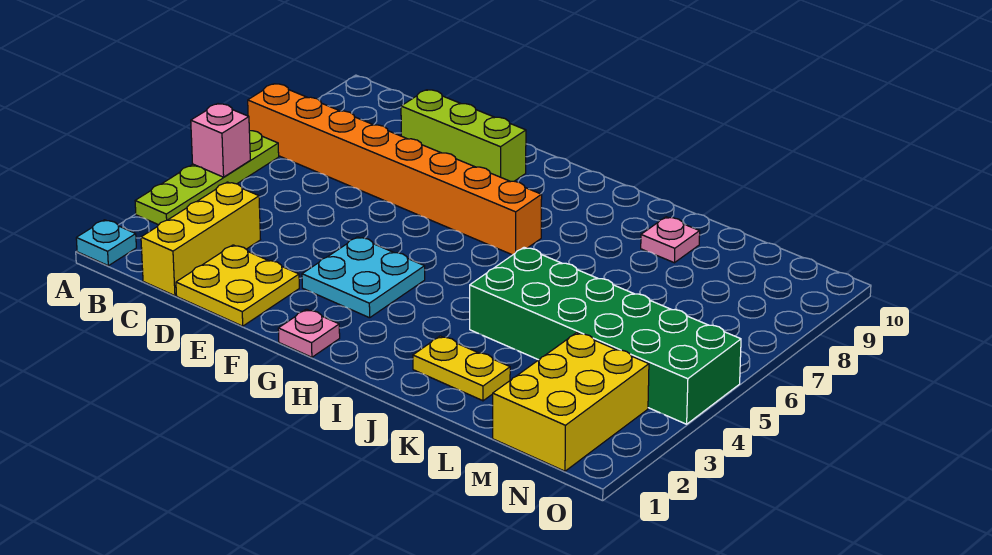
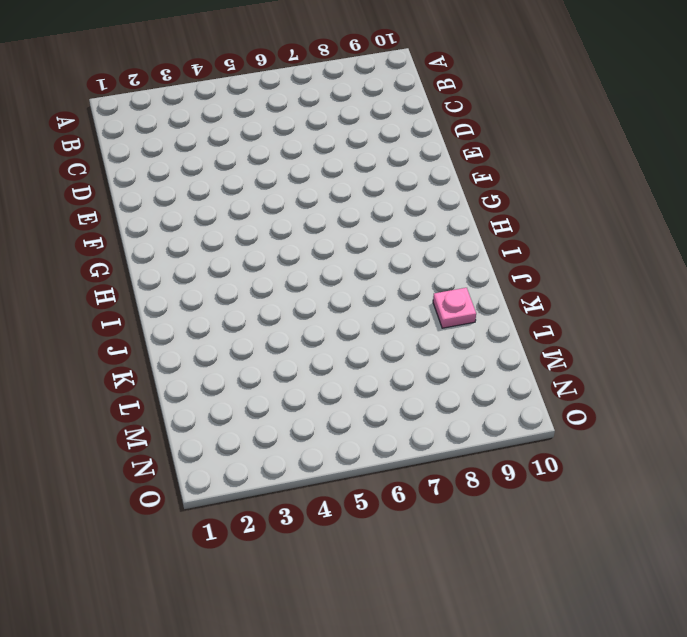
none -> cyan plate A1 level 1
none -> lime plate A3:A6 level 1
none -> orange brick A7:H7 level 1

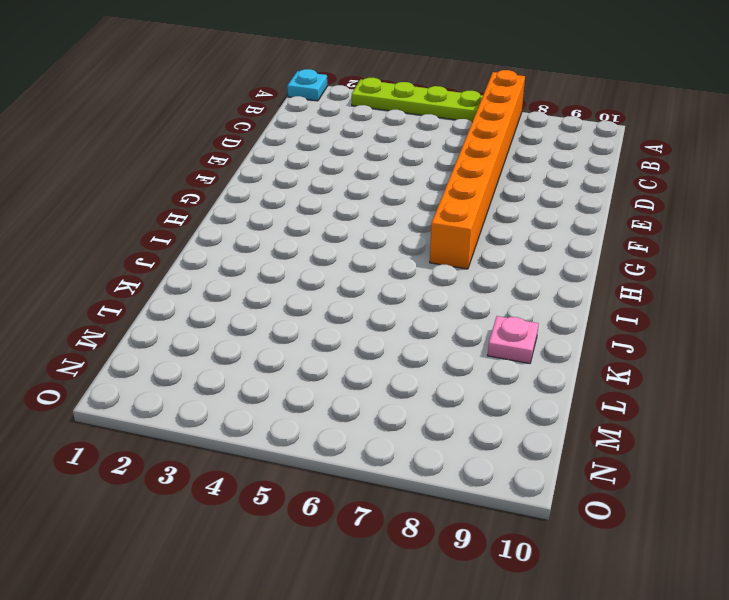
none -> yellow brick C1:C3 level 1
none -> yellow plate D1:E2 level 1
none -> lime brick D9:F9 level 1

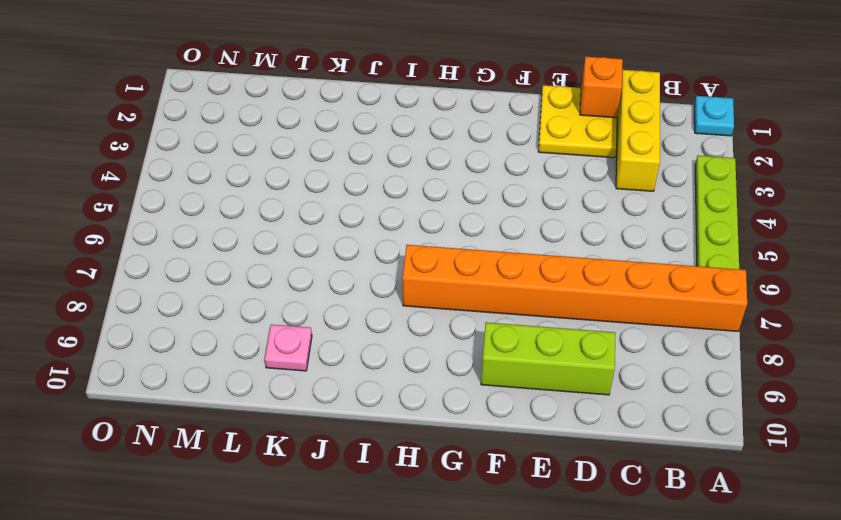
orange brick D1 level 2 -> none
none -> cyan plate F3:G4 level 1
none -> pink plate G1 level 1
none -> yellow plate J2:K2 level 1

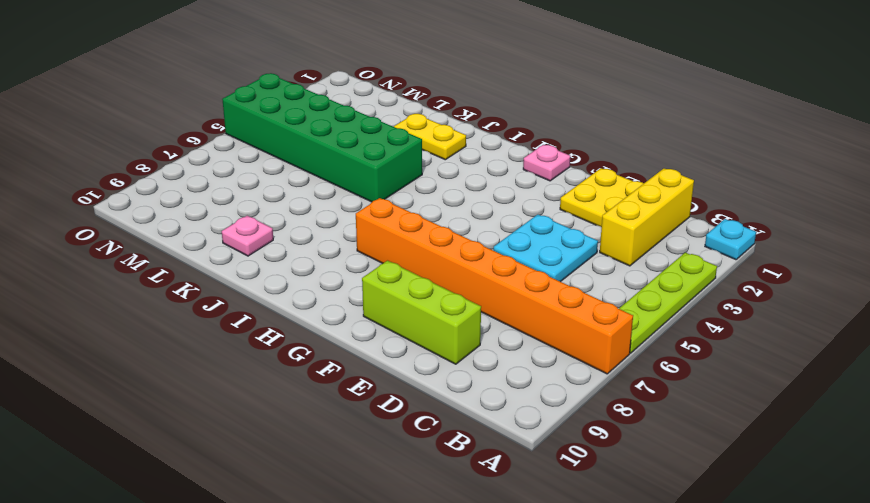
cyan plate D4:E5 level 1 -> cyan plate F3:G4 level 1
none -> yellow brick M1:N3 level 1
none -> pink brick A5 level 2

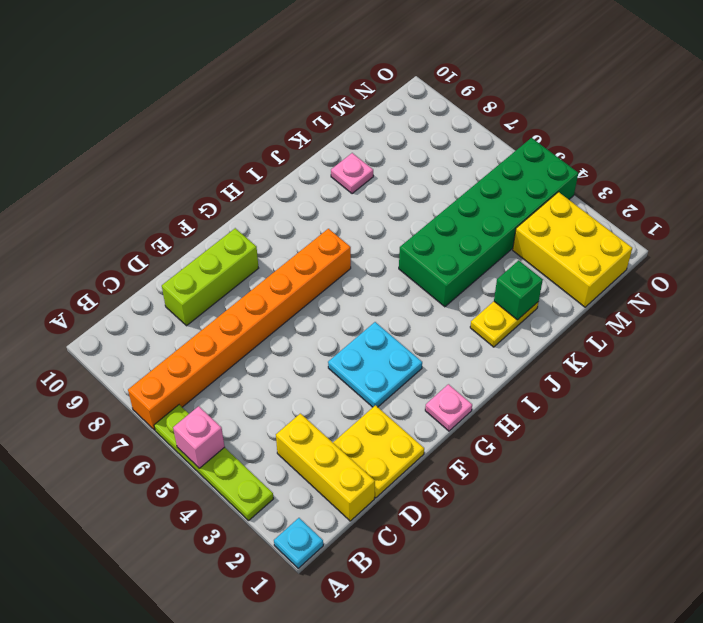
green brick K2 level 2 -> none

